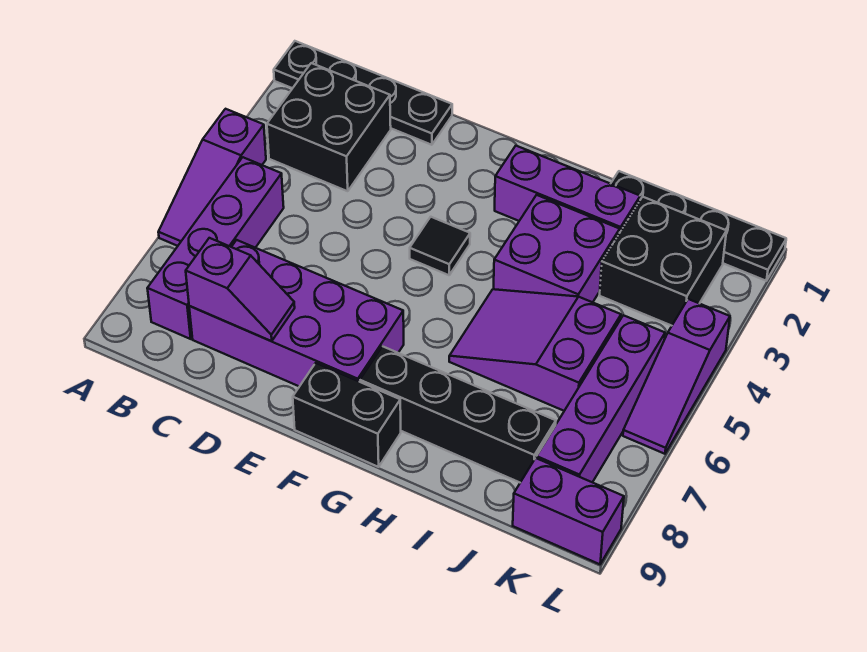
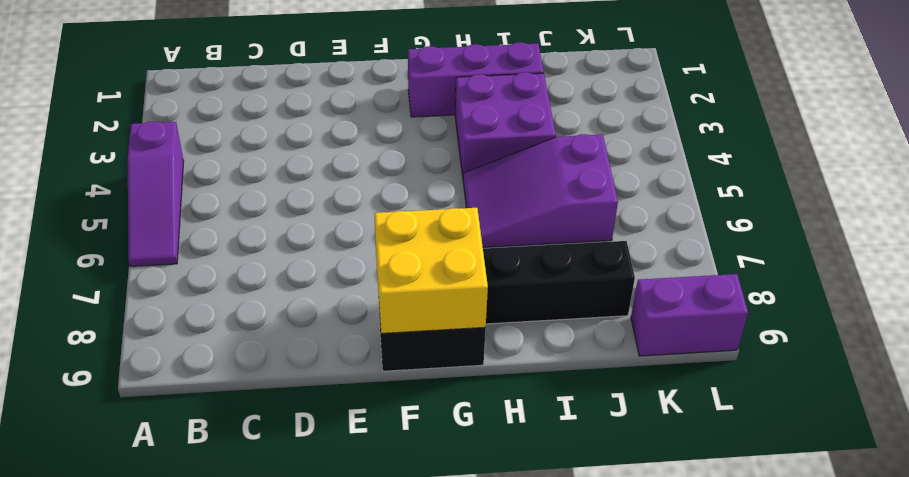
yellow brick F8:G9 level 2 -> none
none -> black plate A1:D1 level 1
none -> black brick B2:C3 level 1
none -> purple brick B5:B8 level 1

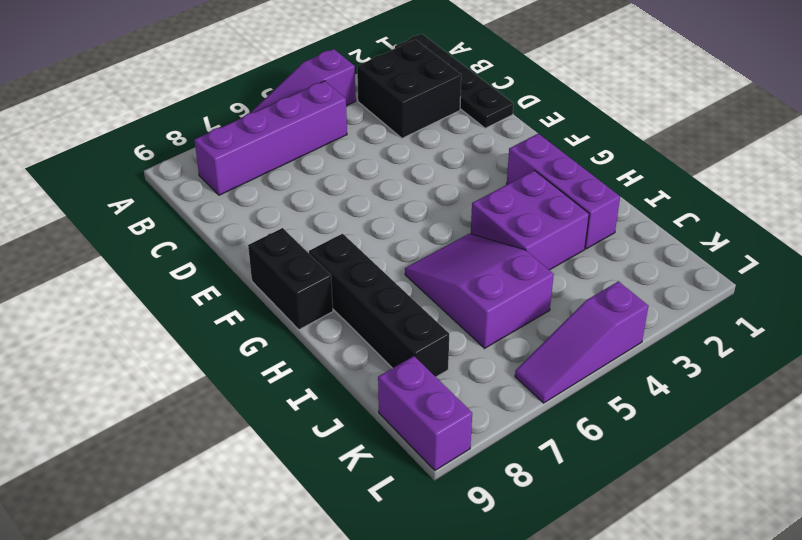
none -> purple brick C7:F8 level 1
none -> black tile F4 level 1
none -> black plate I1:L1 level 1

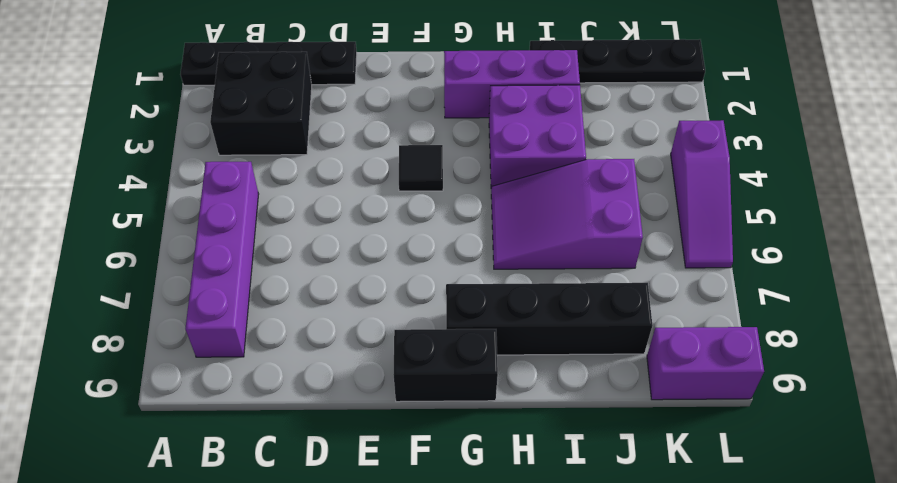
none -> purple slope A4:A6 level 1 top 4
none -> purple brick C7:F8 level 1
none -> black brick J2:K3 level 1

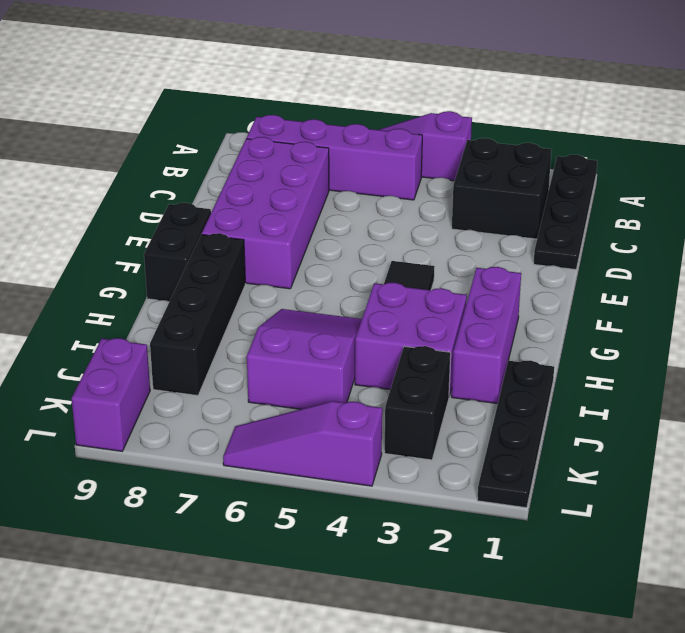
black brick J3:K3 level 1 -> black brick J2:K3 level 1
none -> purple brick K5:K8 level 1
none -> purple slope C8:D8 level 2 top C

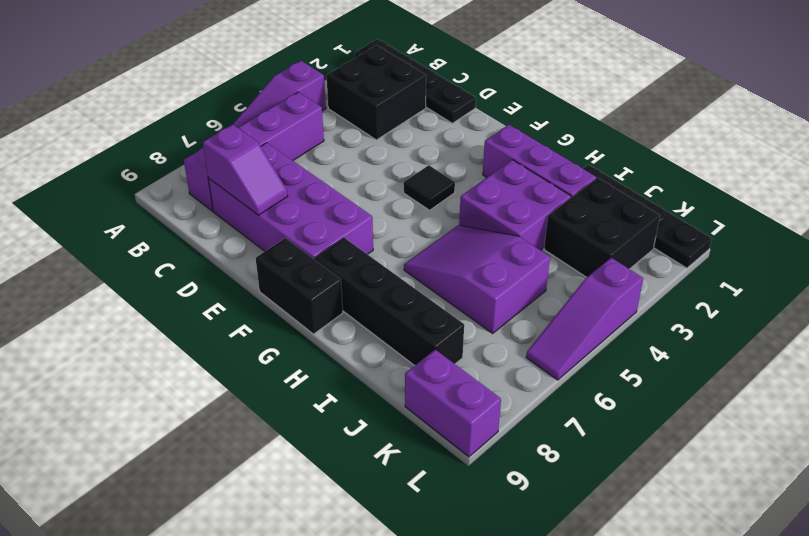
none -> purple brick K5:K8 level 1

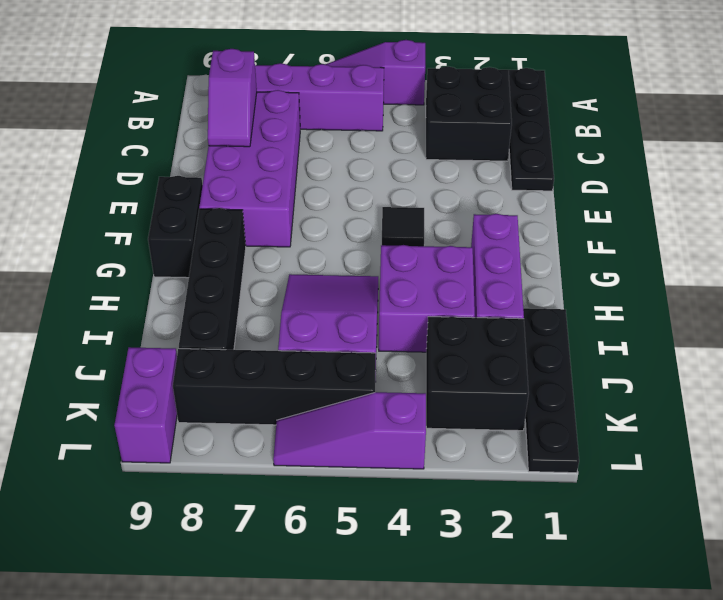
black brick K5:K8 level 1 -> purple brick K5:K8 level 1

